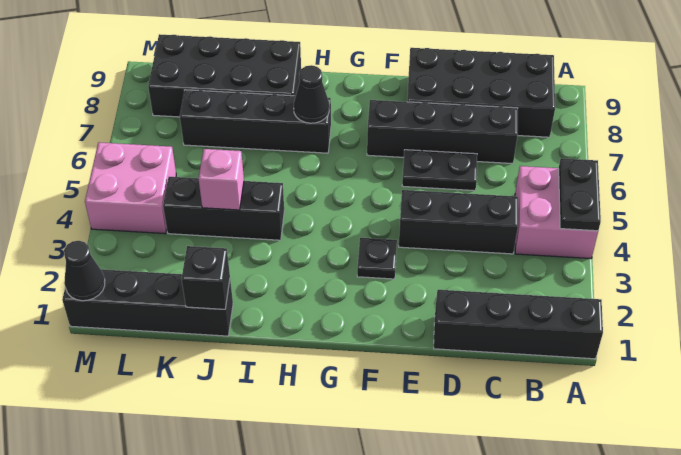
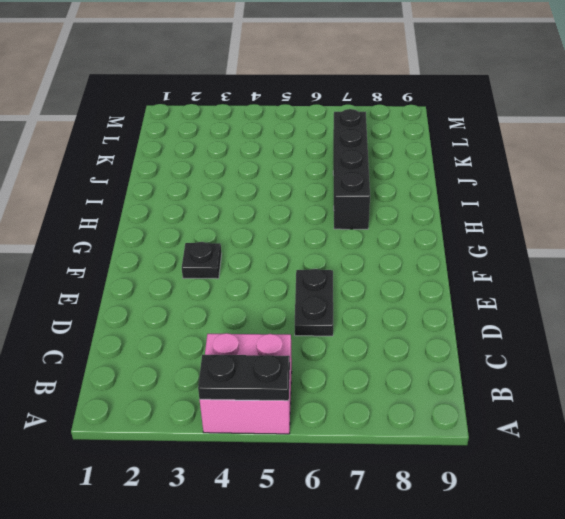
none -> black brick A1:D1 level 1
none -> black brick B8:E9 level 1
none -> black brick C4:E4 level 1

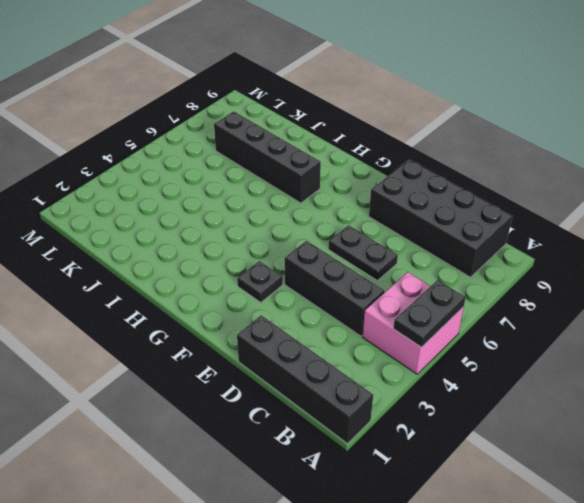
none -> black brick C7:F7 level 1
none -> black brick I4:K4 level 1
none -> black brick I8:L9 level 1

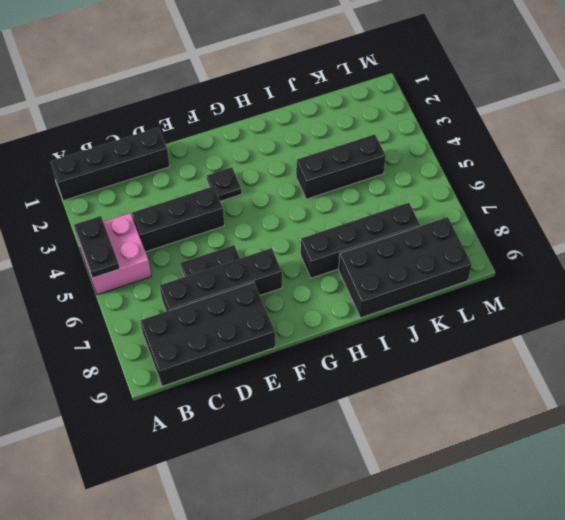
none -> black brick J1:M1 level 1
none -> pink brick L4:M5 level 1
none -> black cone H7 level 2

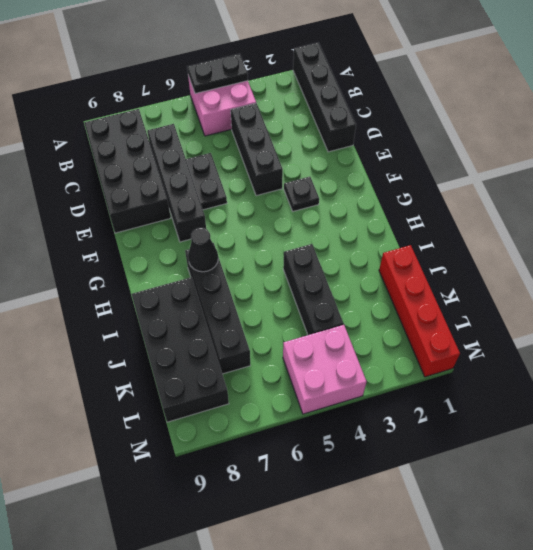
red brick J1:M1 level 1 -> black brick J1:M1 level 1
none -> black brick J1 level 2
none -> pink brick J4 level 2
none -> black cone M1 level 2

